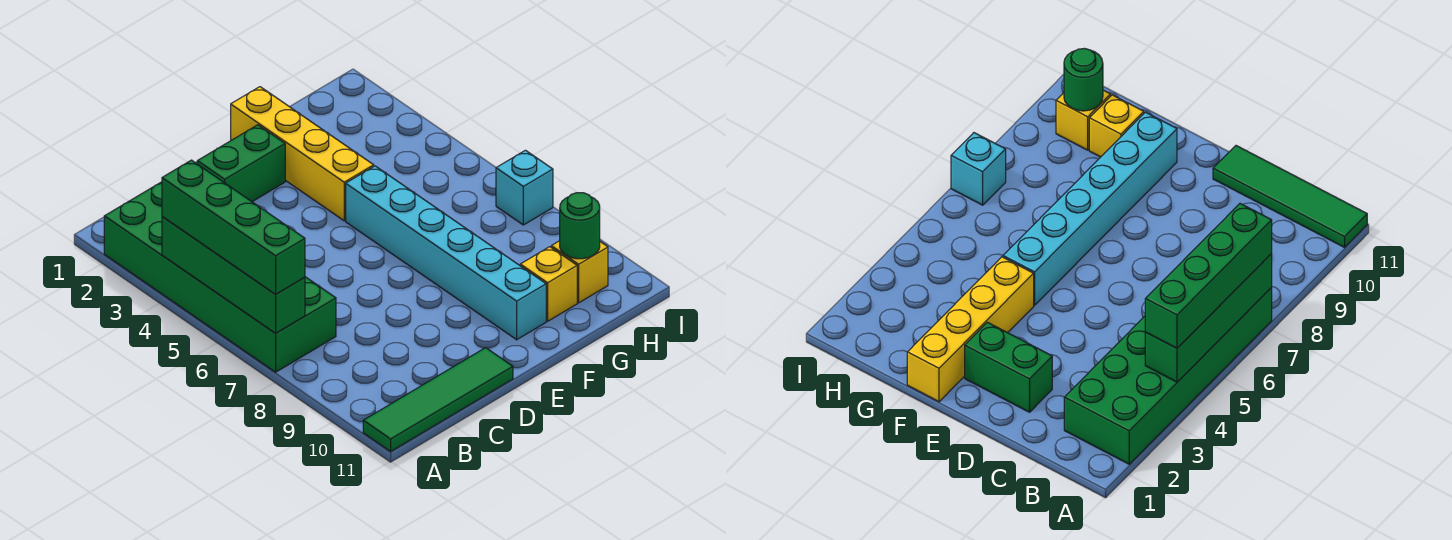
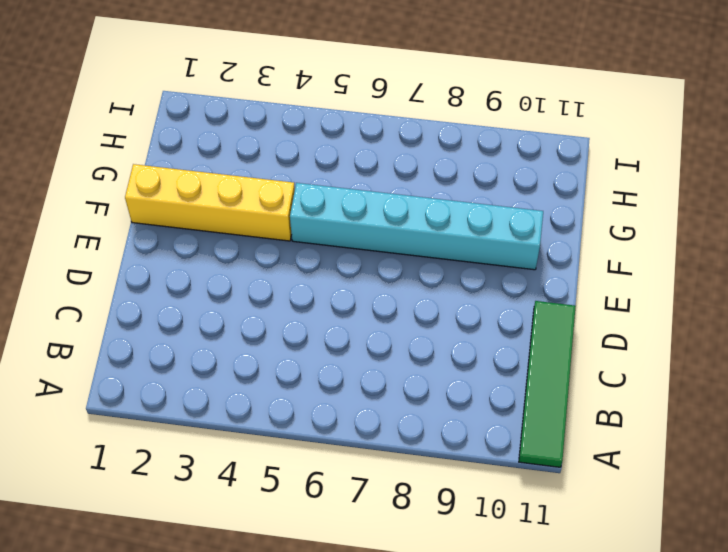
none -> green brick A2:B7 level 1
none -> green brick D2:E2 level 1

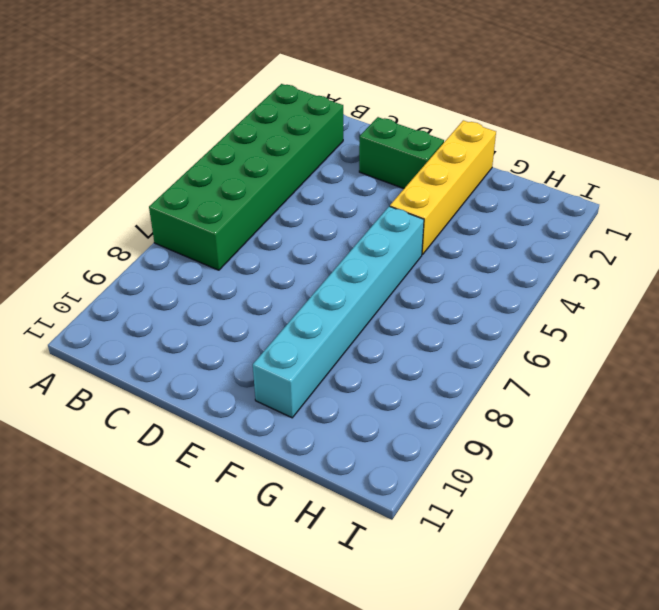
none -> green tile A11:D11 level 1
none -> yellow brick G10 level 1

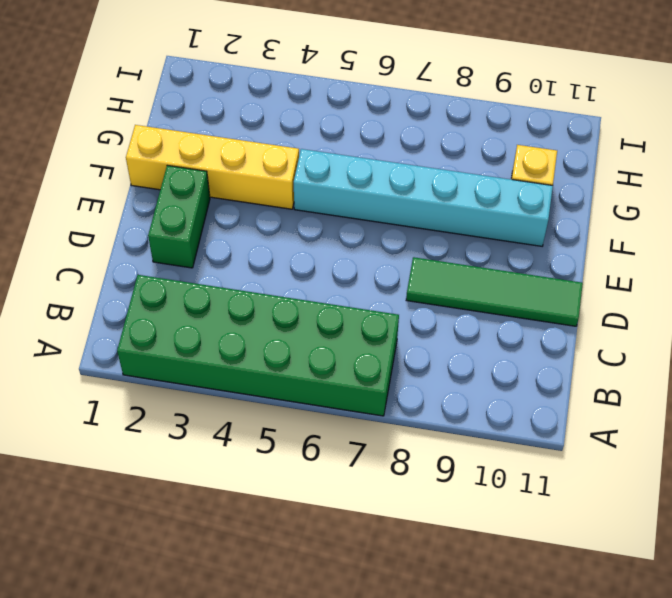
green tile D8:D11 level 1 -> green tile A11:D11 level 1
none -> yellow brick H10 level 1
none -> cyan brick I7 level 1

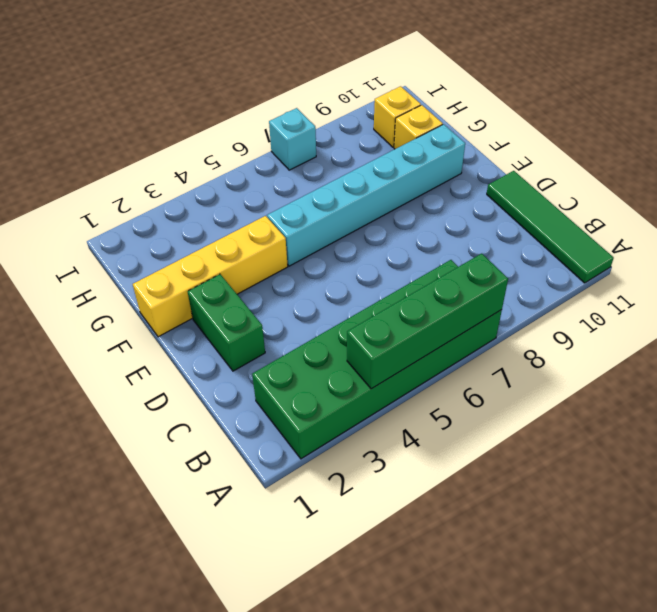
none -> green round brick H10 level 2
none -> green brick A4:A7 level 3

